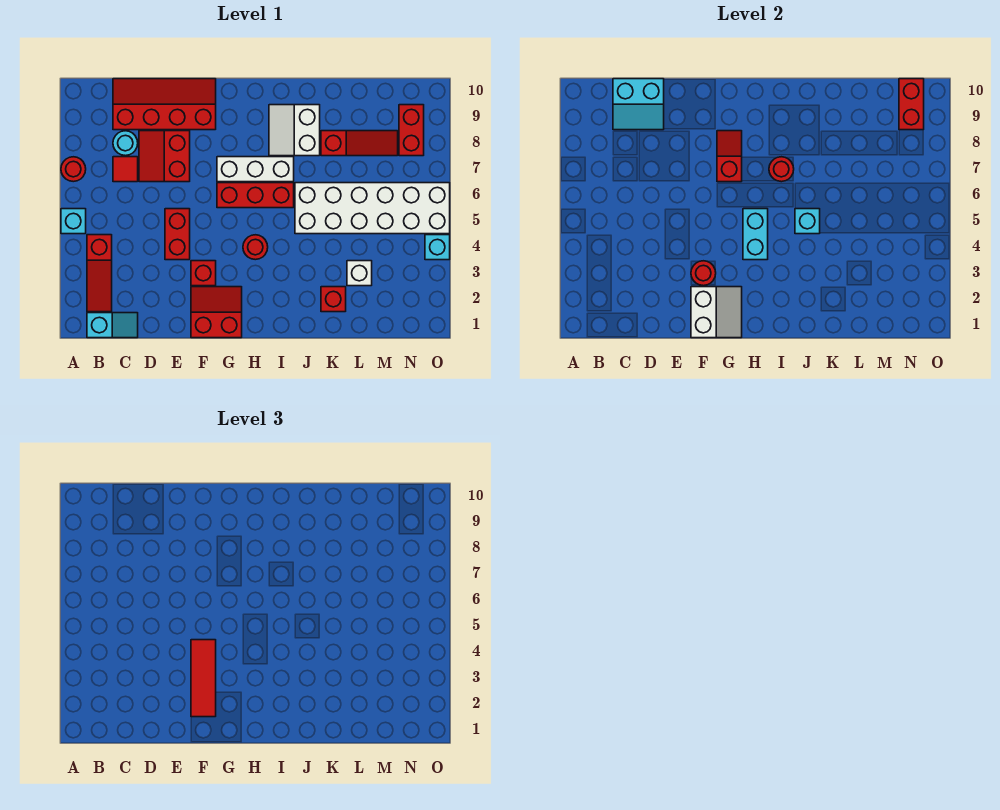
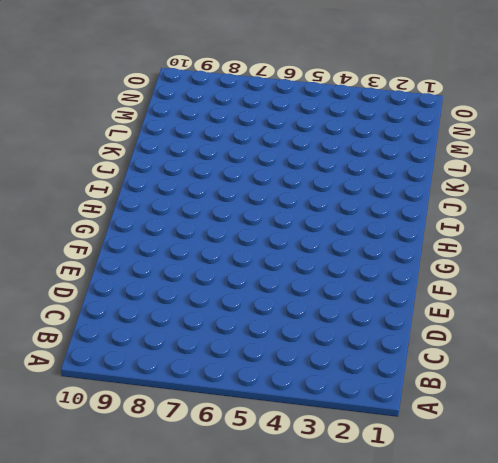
none -> cyan brick A5 level 1
none -> red round brick A7 level 1
none -> cyan slope B1:C1 level 1 top B
none -> red slope B2:B4 level 1 top 4

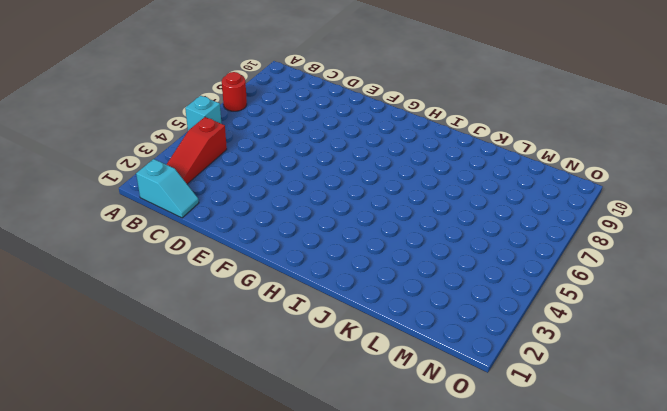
none -> red tile C7 level 1
none -> cyan round brick C8 level 1
none -> red slope C9:F10 level 1 top 9
none -> red slope D7:E8 level 1 top E

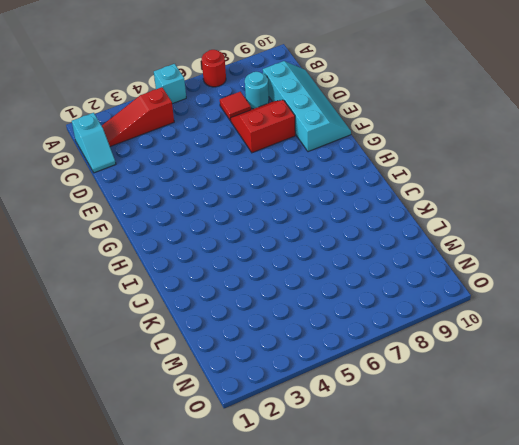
cyan slope C9:F10 level 1 top 9 -> red slope C9:F10 level 1 top 9
none -> red brick E4:E5 level 1
none -> red slope F1:G2 level 1 top 1
none -> red brick F3 level 1
none -> red brick G6:I6 level 1

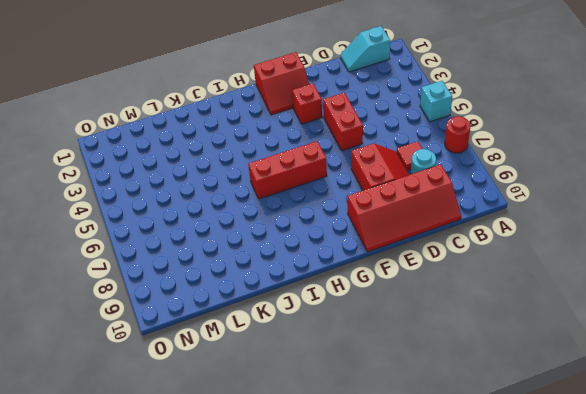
none -> red slope B2:B4 level 1 top 4
none -> white brick G7:I7 level 1
none -> red round brick H4 level 1
none -> white slope I8:J9 level 1 top J

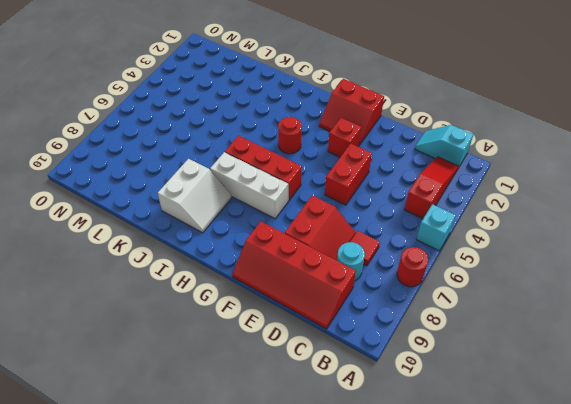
none -> white brick J5:O6 level 1
none -> red brick K2 level 1
none -> red slope K8:M8 level 1 top K
none -> white brick L3 level 1

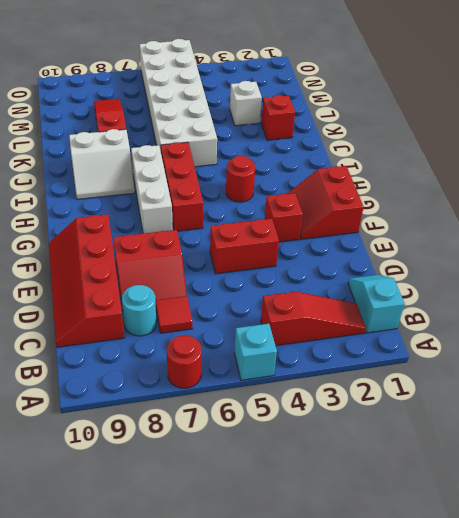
none -> red brick N8:N9 level 1
none -> cyan brick O4 level 1
none -> cyan slope C9:D10 level 2 top 10
none -> white slope F1:G2 level 2 top F

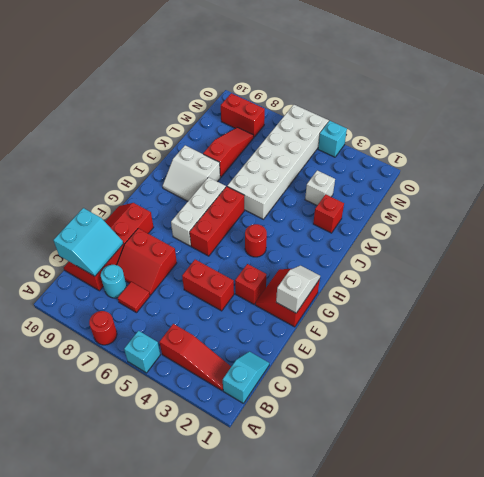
white slope F1:G1 level 2 top F -> white slope F1:G2 level 2 top F
none -> red round brick F3 level 2
none -> red slope G7:G8 level 2 top 7
none -> cyan brick H4:H5 level 2
none -> red round brick I7 level 2

